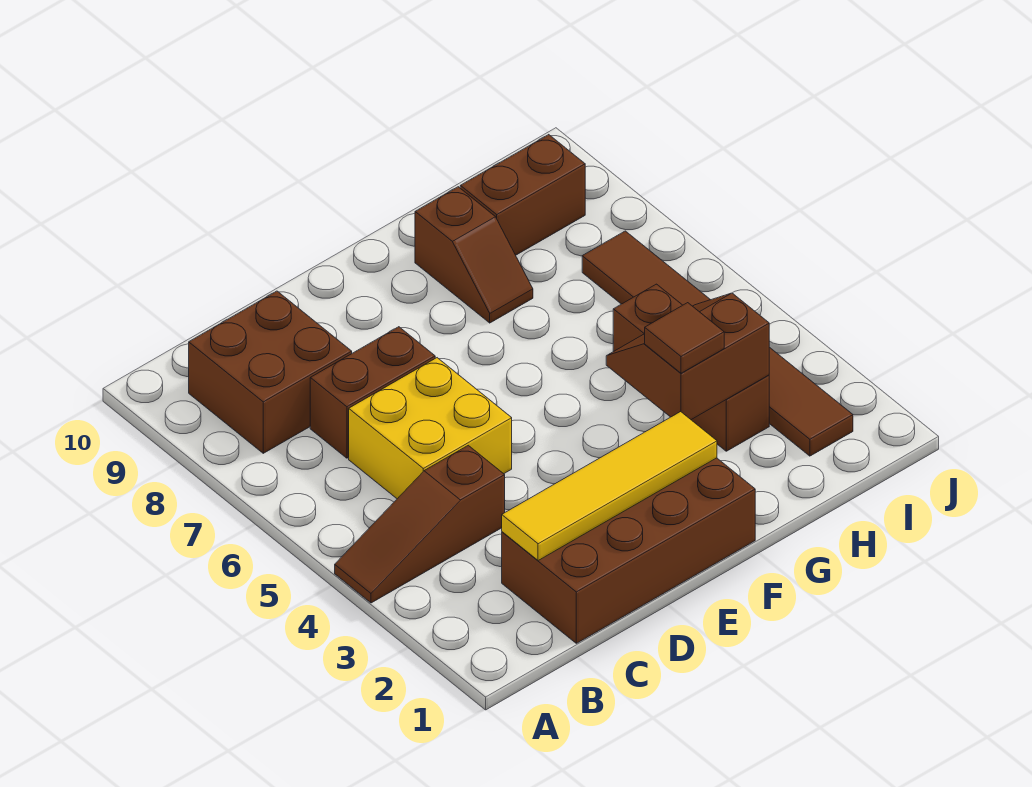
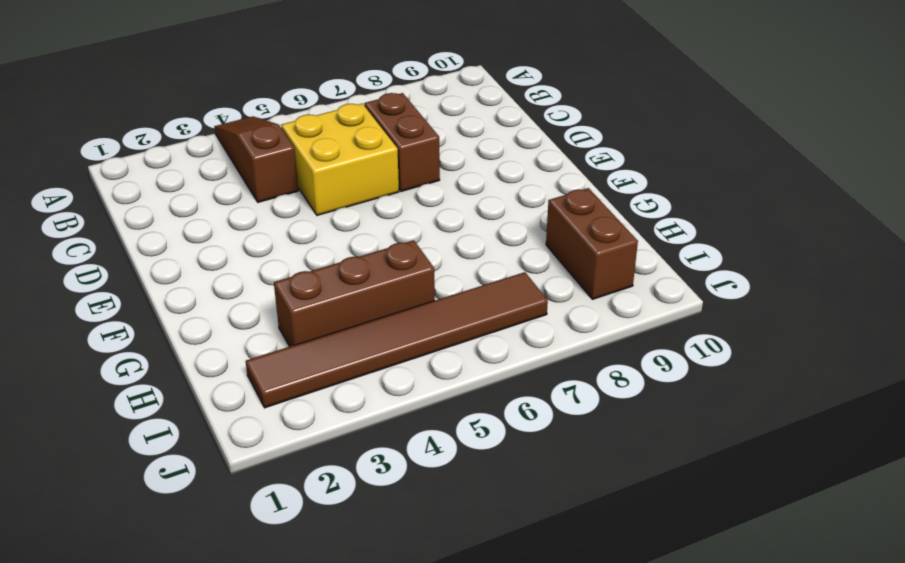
none -> brown brick B8:C9 level 1
none -> brown brick C1:F2 level 1
none -> brown slope G8:G9 level 1 top 9

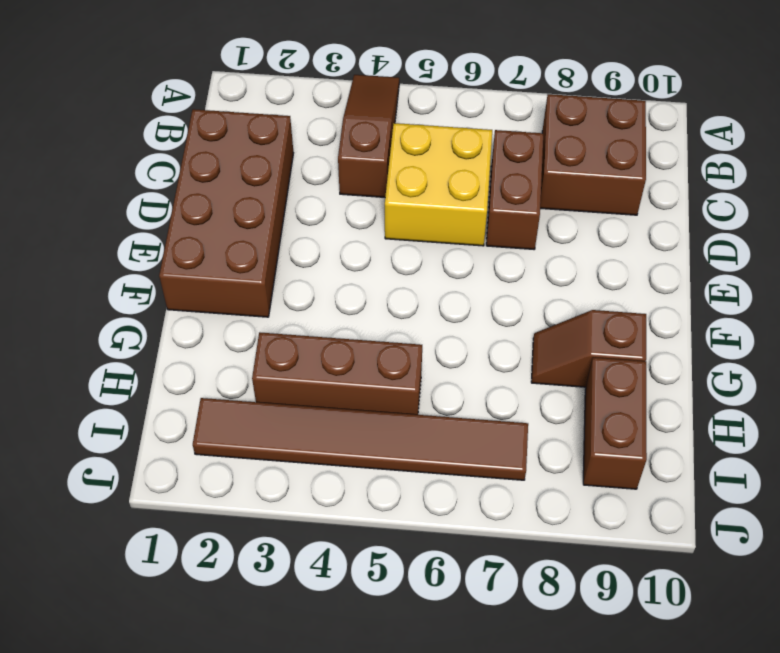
none -> yellow tile C2:F2 level 2
none -> brown slope G3:H4 level 2 top 3
none -> brown tile G3 level 3

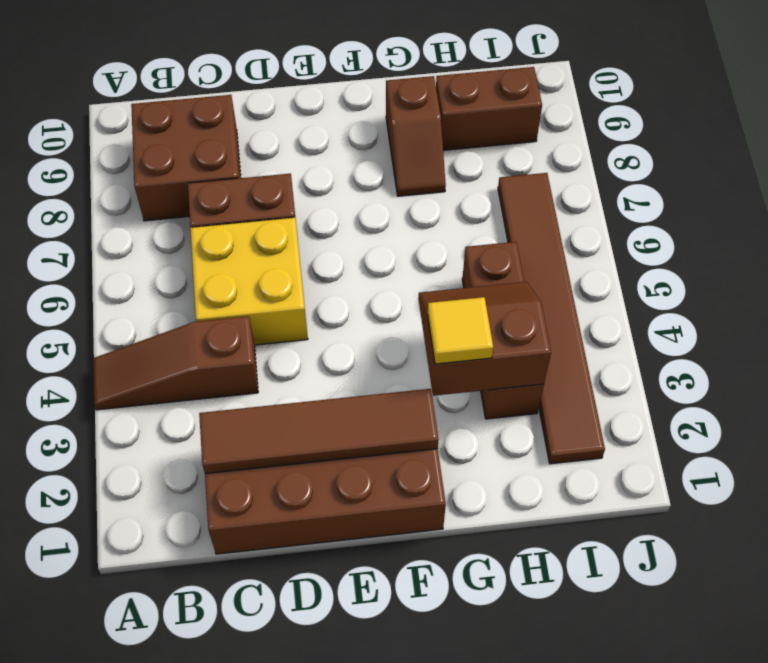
brown tile C2:F2 level 2 -> yellow tile C2:F2 level 2
yellow tile G3 level 3 -> brown tile G3 level 3

